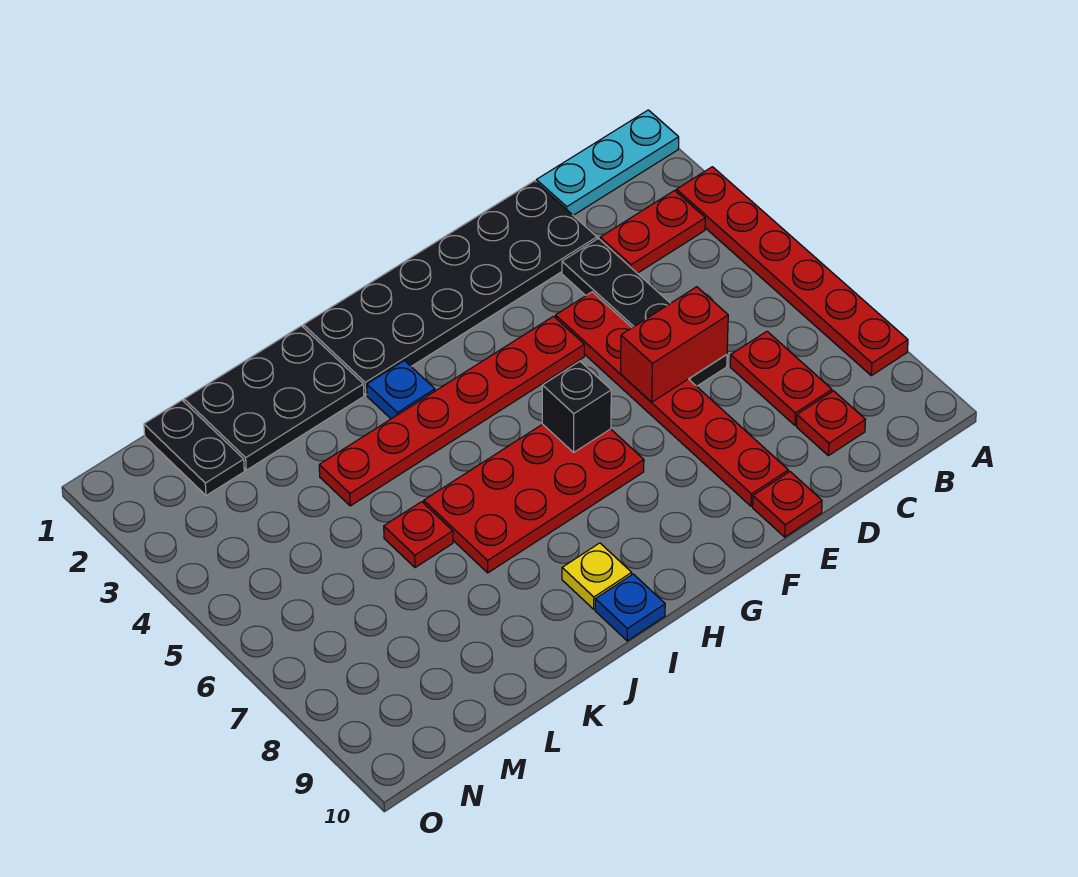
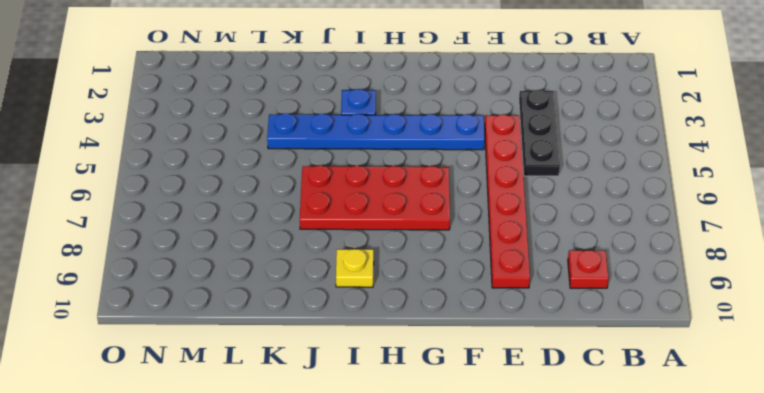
black plate D3:D5 level 1 -> black plate D3:D6 level 1
blue plate F4:K4 level 1 -> red plate F4:K4 level 1
none -> cyan plate A1:C1 level 1
none -> red plate A3:A8 level 1
none -> red plate B3:C3 level 1

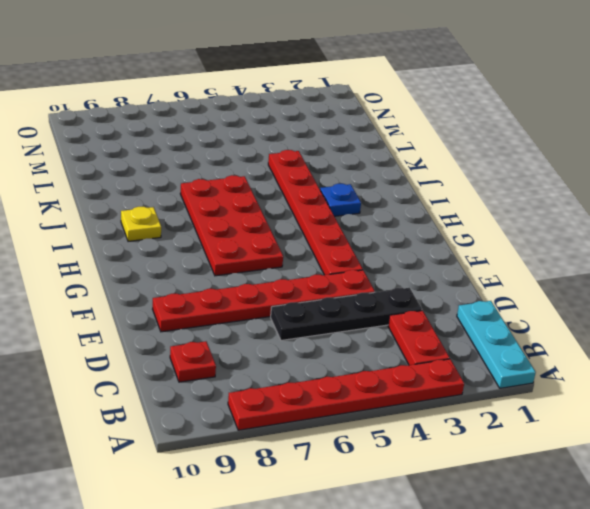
none -> red plate C7:C8 level 1
none -> black plate D1:I2 level 1
none -> red plate E10 level 1

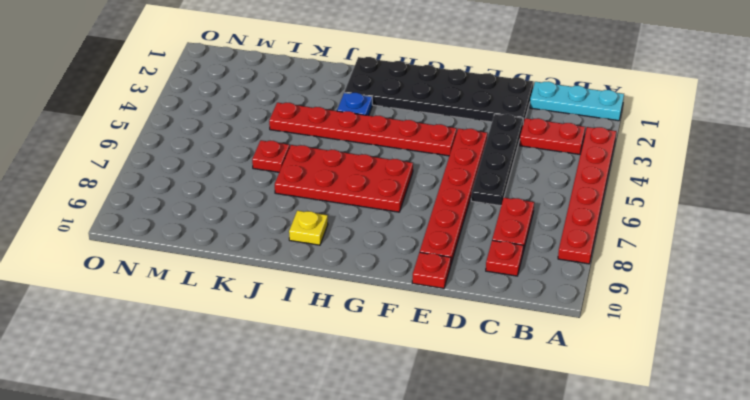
none -> blue plate I10 level 1
none -> black plate J1:L2 level 1
none -> black plate M1:M2 level 1

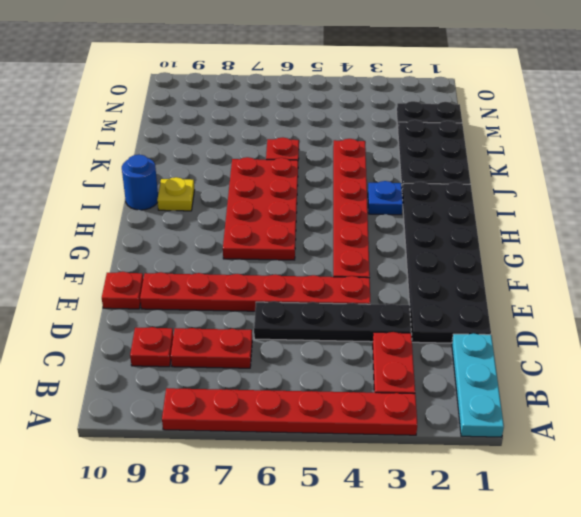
blue round brick I10 level 1 -> blue plate I10 level 1
none -> red brick D6:E6 level 2
none -> black brick G6 level 2

